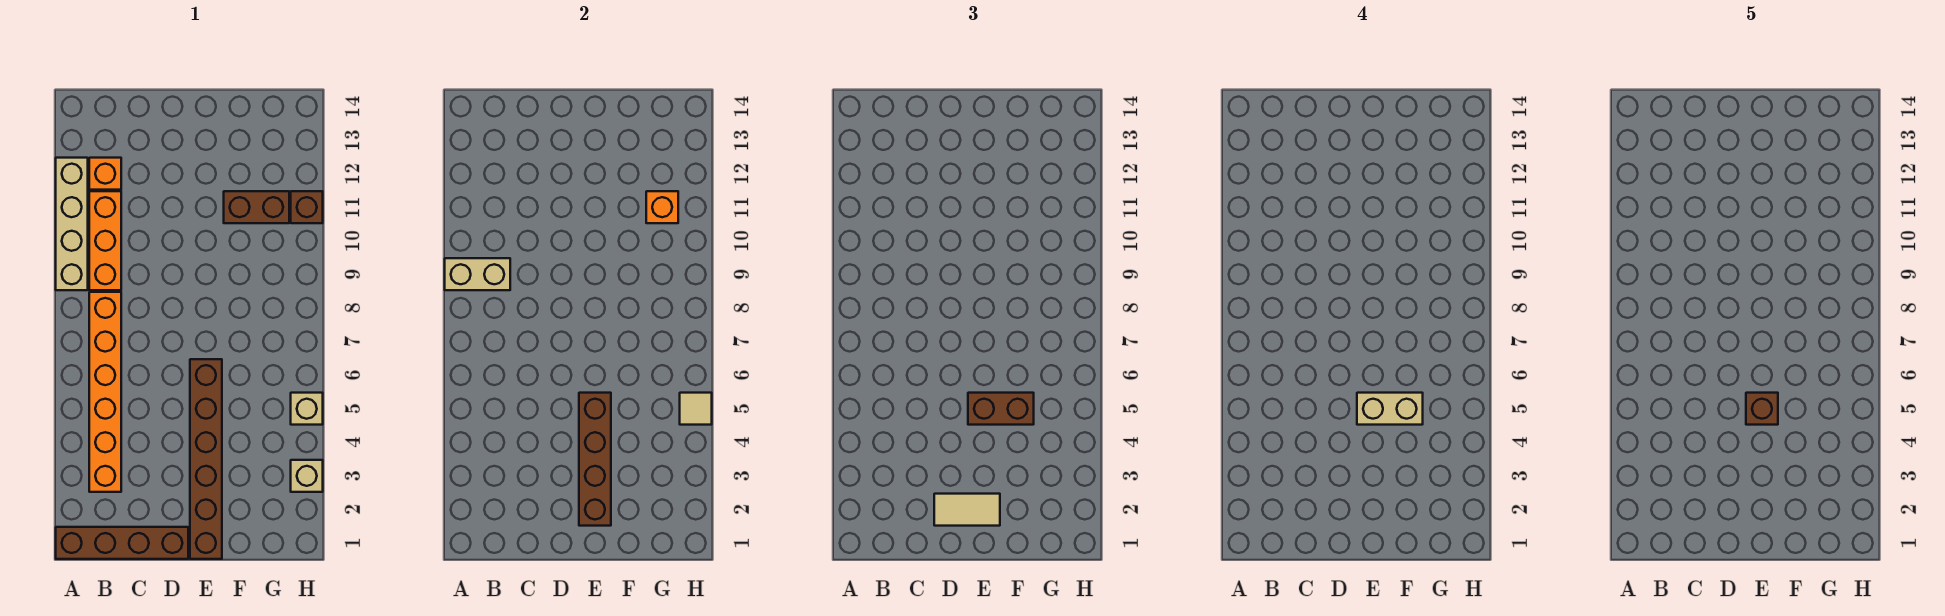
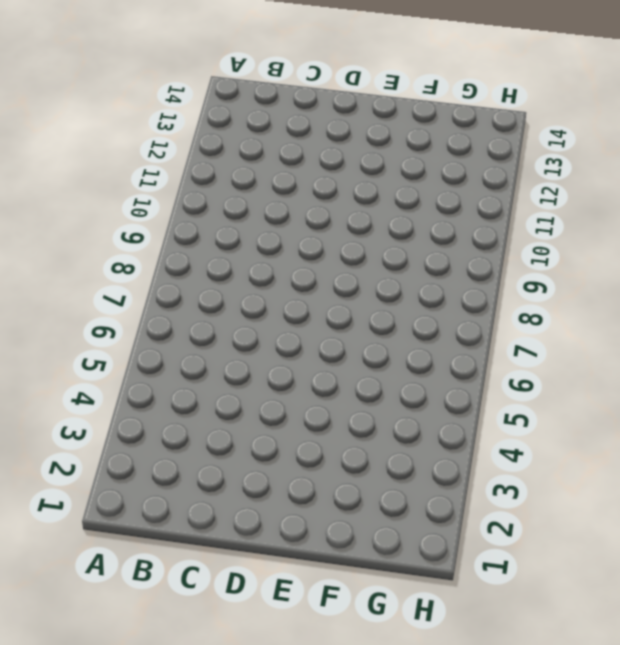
none -> brown brick A1:D1 level 1
none -> tan brick A9:A12 level 1
none -> orange brick B3:B8 level 1

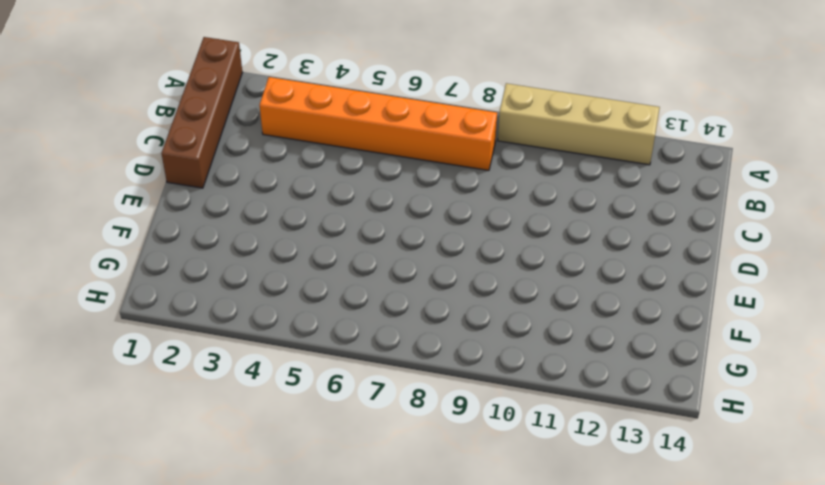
none -> orange brick B9:B11 level 1
none -> orange brick B12 level 1
none -> brown brick E1:E6 level 1

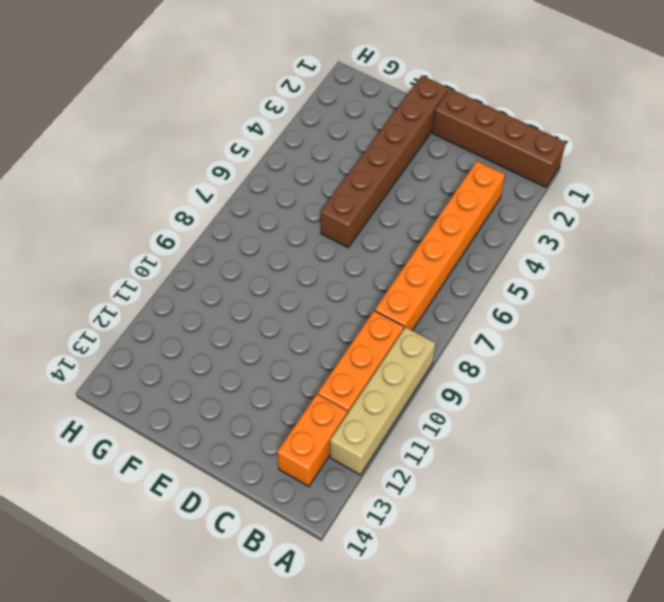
orange brick B12:B13 level 1 -> orange brick B12 level 1
none -> brown brick F11:G11 level 1
none -> tan brick H3 level 1
none -> tan brick H5 level 1

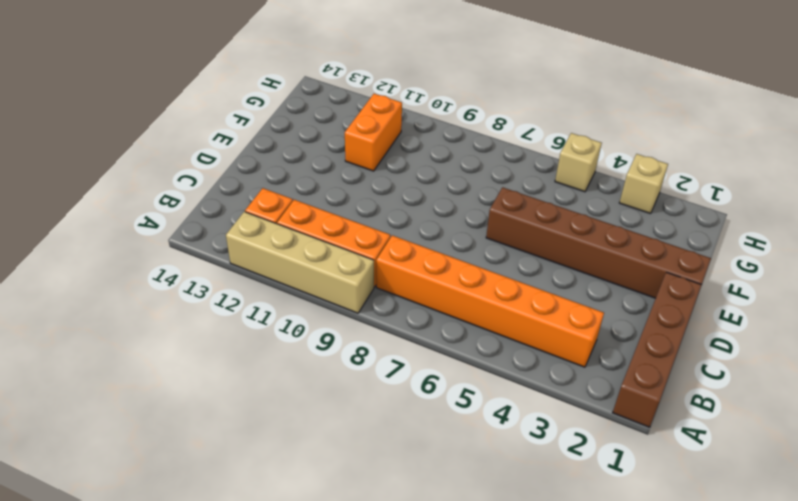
orange brick F11:G11 level 1 -> brown brick F11:G11 level 1
none -> brown brick H11 level 1
none -> tan brick A9:B9 level 2
none -> brown brick E2:E5 level 2

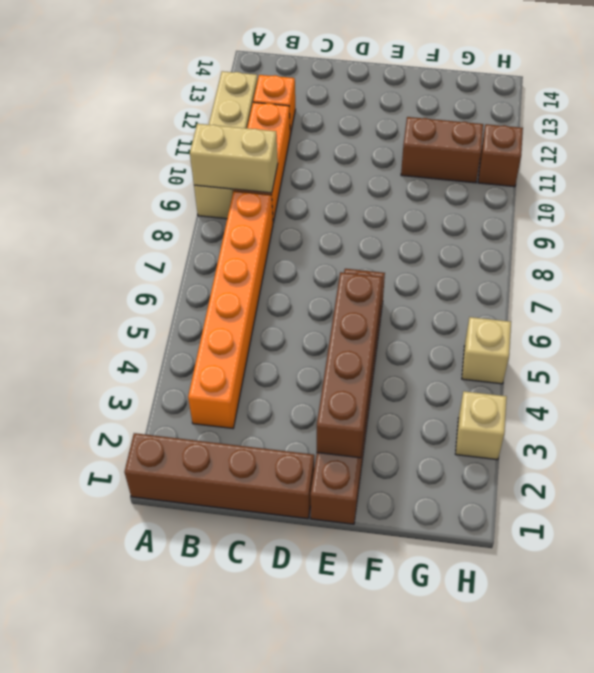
none -> orange brick G11 level 2
none -> tan tile H5 level 2
none -> tan tile D2:E2 level 3

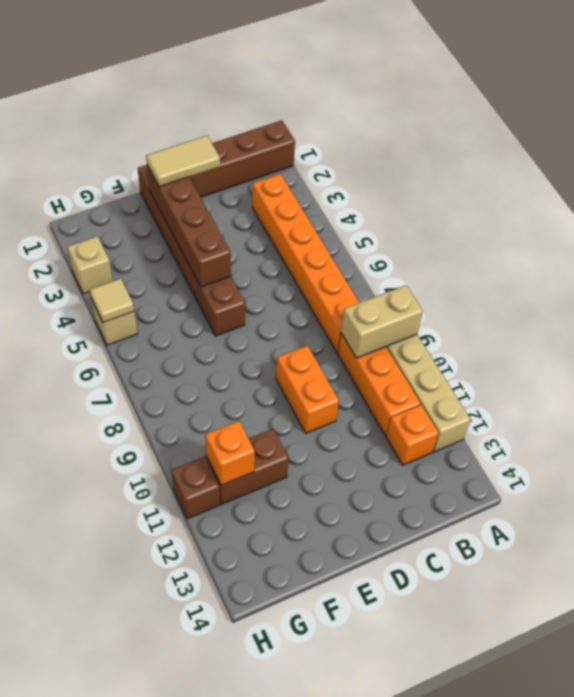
orange brick D9:D10 level 1 -> none
none -> brown brick E5:F5 level 3
none -> tan brick E5:F5 level 4
none -> brown brick E5 level 5

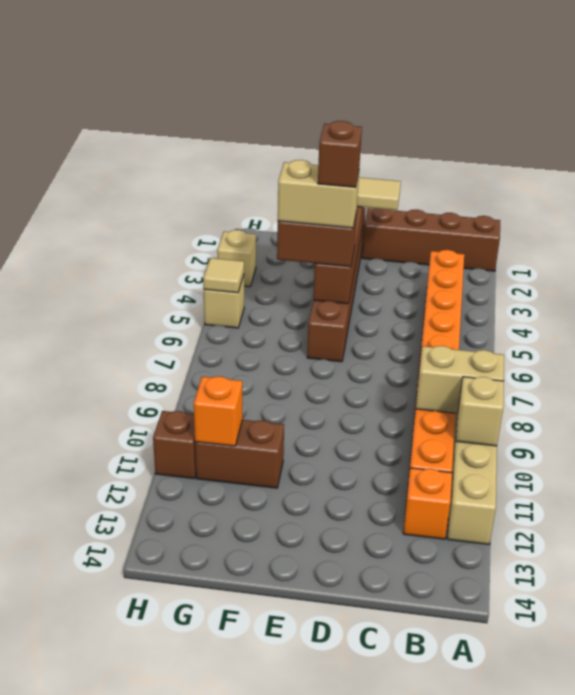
tan brick A10 level 2 -> none

